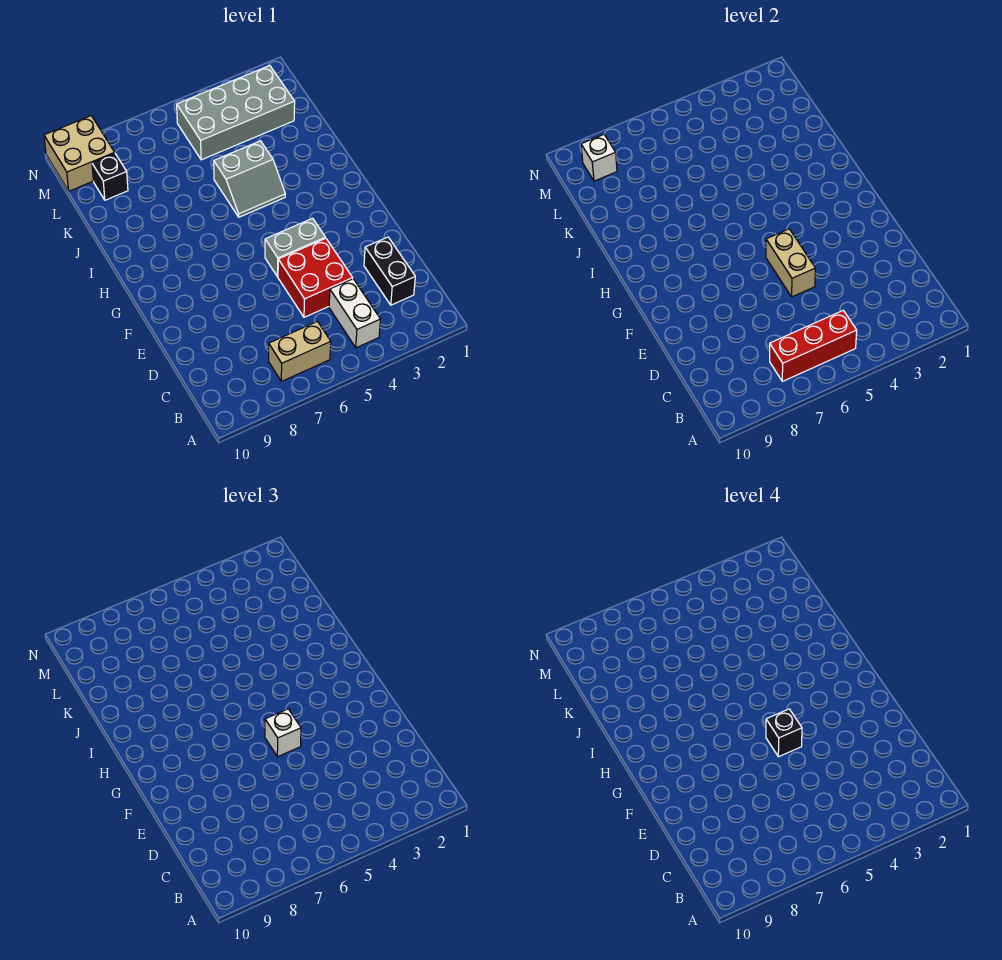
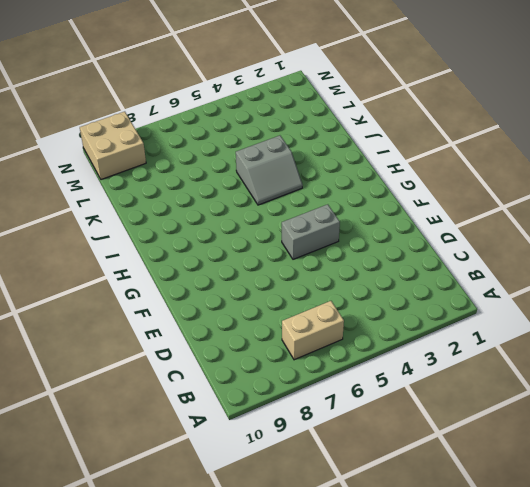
none -> white brick B4:C4 level 1
none -> black brick C2:D2 level 1
none -> red brick D4:E5 level 1

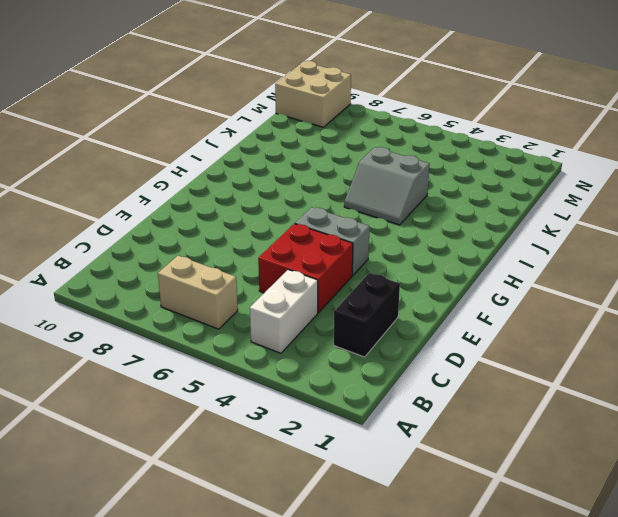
none -> grey brick L2:M5 level 1
none -> black brick L9 level 1
none -> red brick B5:B7 level 2

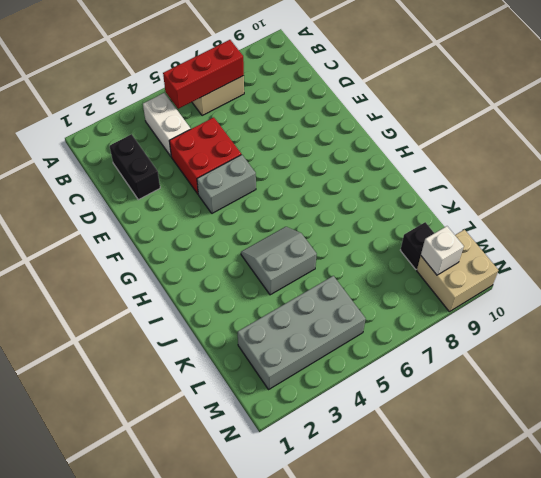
none -> tan brick E5:F5 level 2
none -> white brick F5 level 3
none -> black brick F5 level 4

